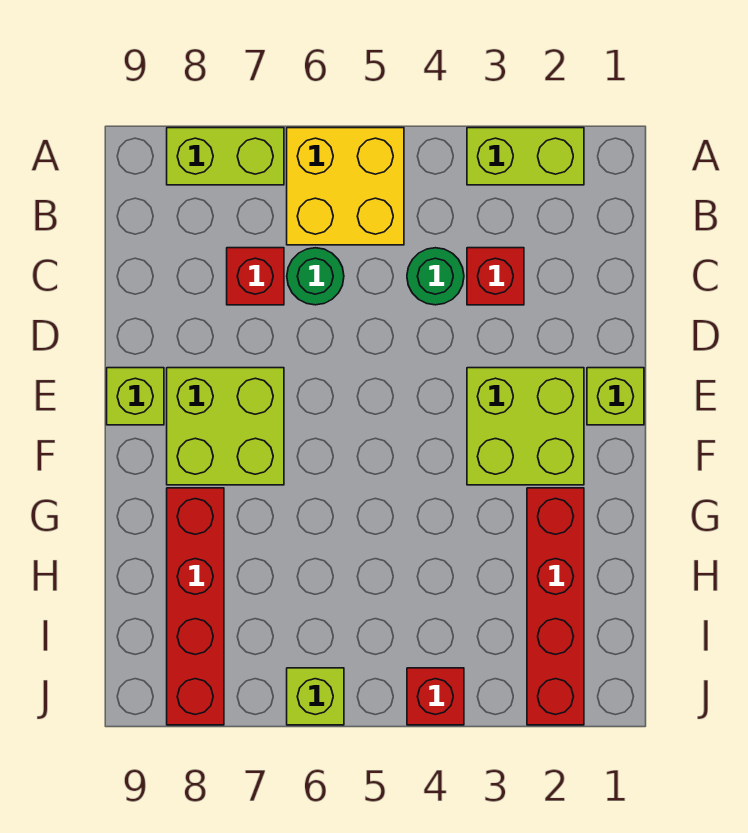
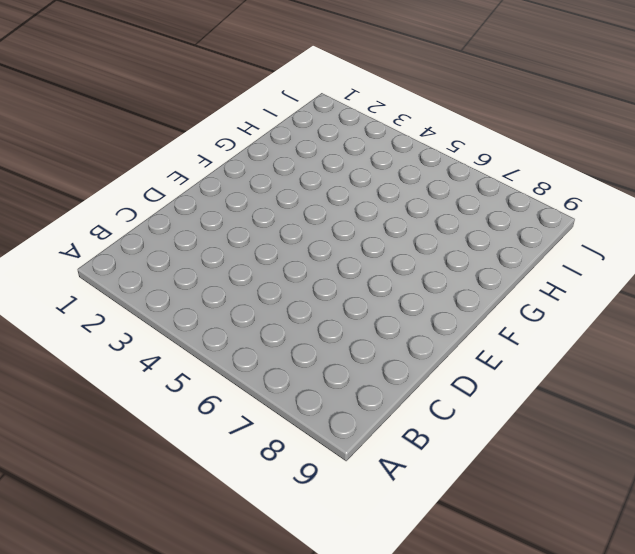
none -> lime brick A2:A3 level 1
none -> yellow brick A5:B6 level 1
none -> lime brick A7:A8 level 1

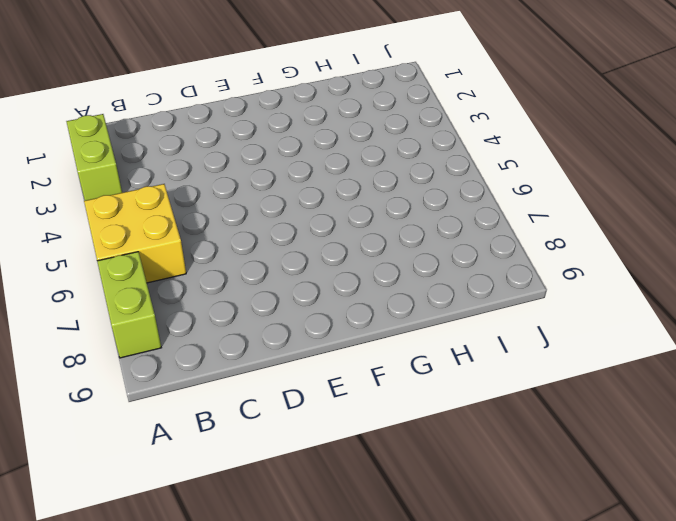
none -> red brick C3 level 1
none -> green round brick C4 level 1
none -> green round brick C6 level 1

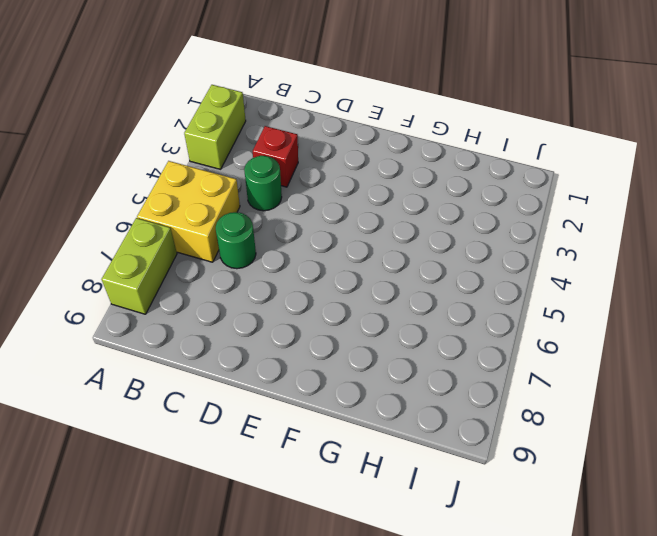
none -> red brick C7 level 1
none -> lime brick E1 level 1
none -> lime brick E2:F3 level 1

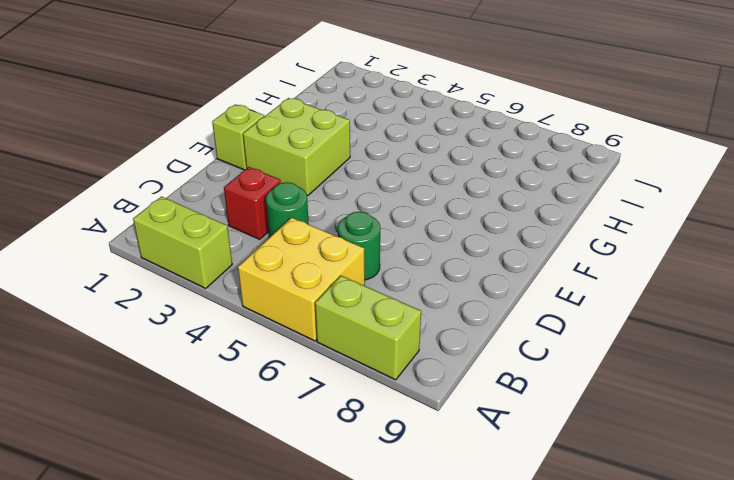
none -> red brick C7 level 1
none -> lime brick E7:F8 level 1
none -> lime brick E9 level 1

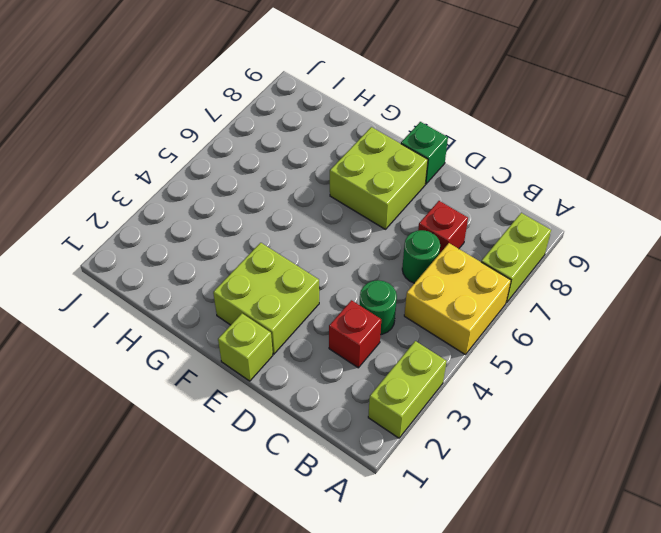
green brick E9 level 1 -> lime brick E9 level 1
none -> red brick G2:J2 level 1
none -> red brick G8:J8 level 1
none -> red brick J4 level 1

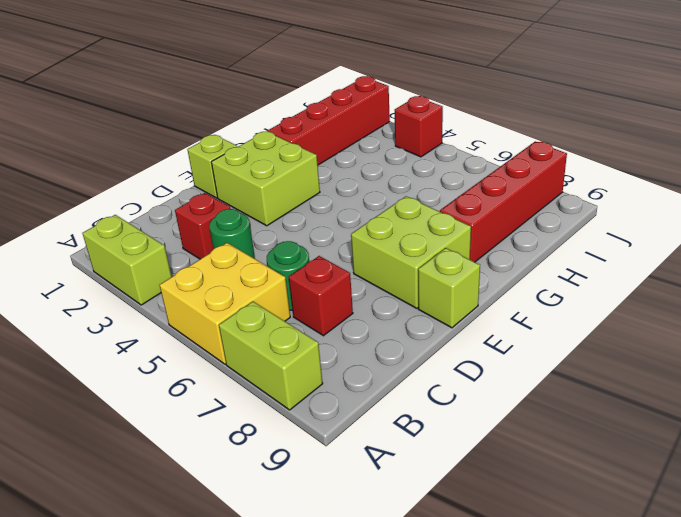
none -> lime brick J6 level 1

